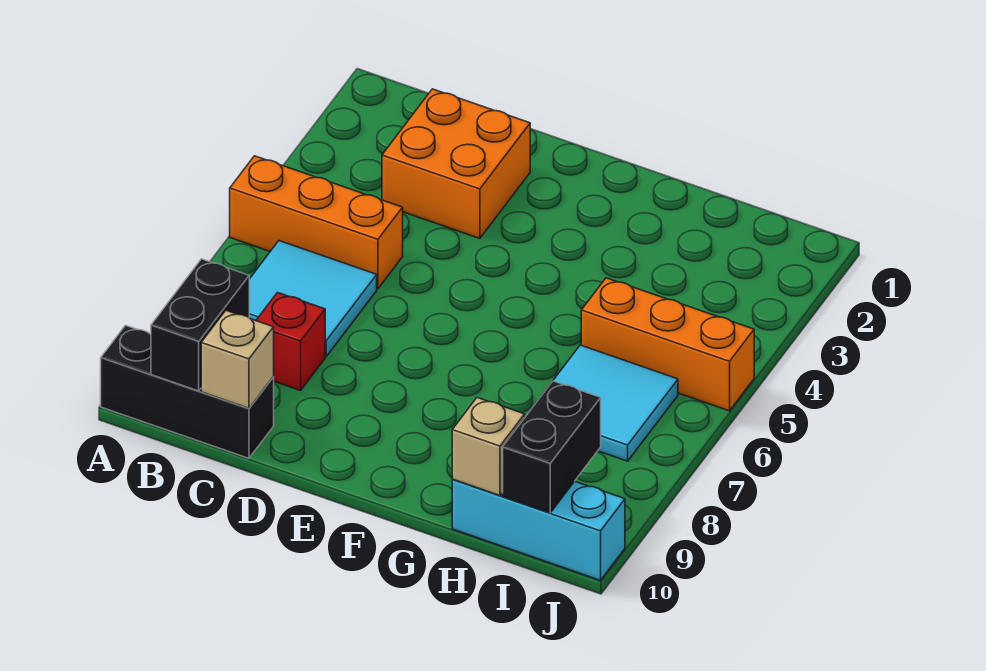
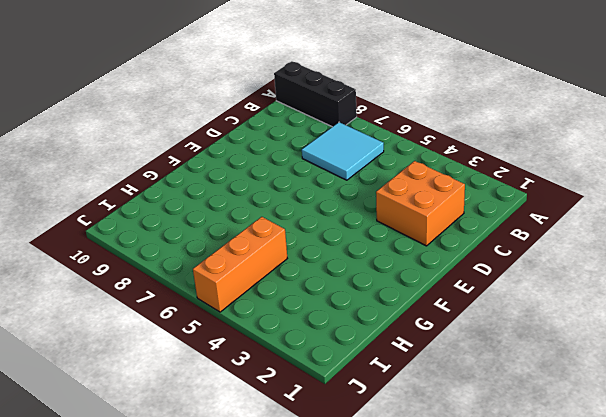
black brick A8:A10 level 1 -> black brick A10:C10 level 1
none -> orange brick A5:C5 level 1
none -> red brick C8 level 1
none -> cyan tile H6:I7 level 1

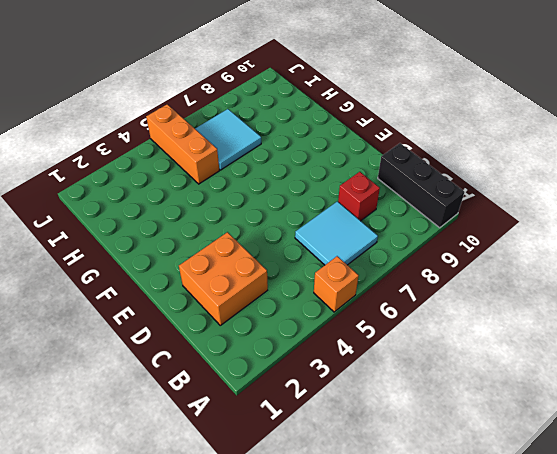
orange brick A5 level 1 -> orange brick A5:C5 level 1
none -> cyan brick H10:J10 level 1
none -> black brick B9:B10 level 2
none -> tan brick C10 level 2

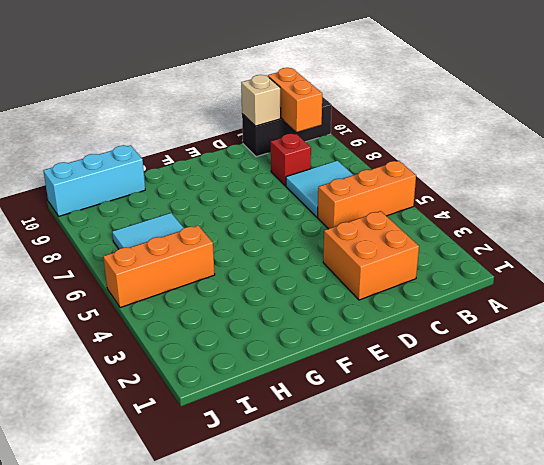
orange brick B9:B10 level 2 -> black brick B9:B10 level 2
none -> tan brick H10 level 2
none -> black brick I9:I10 level 2

